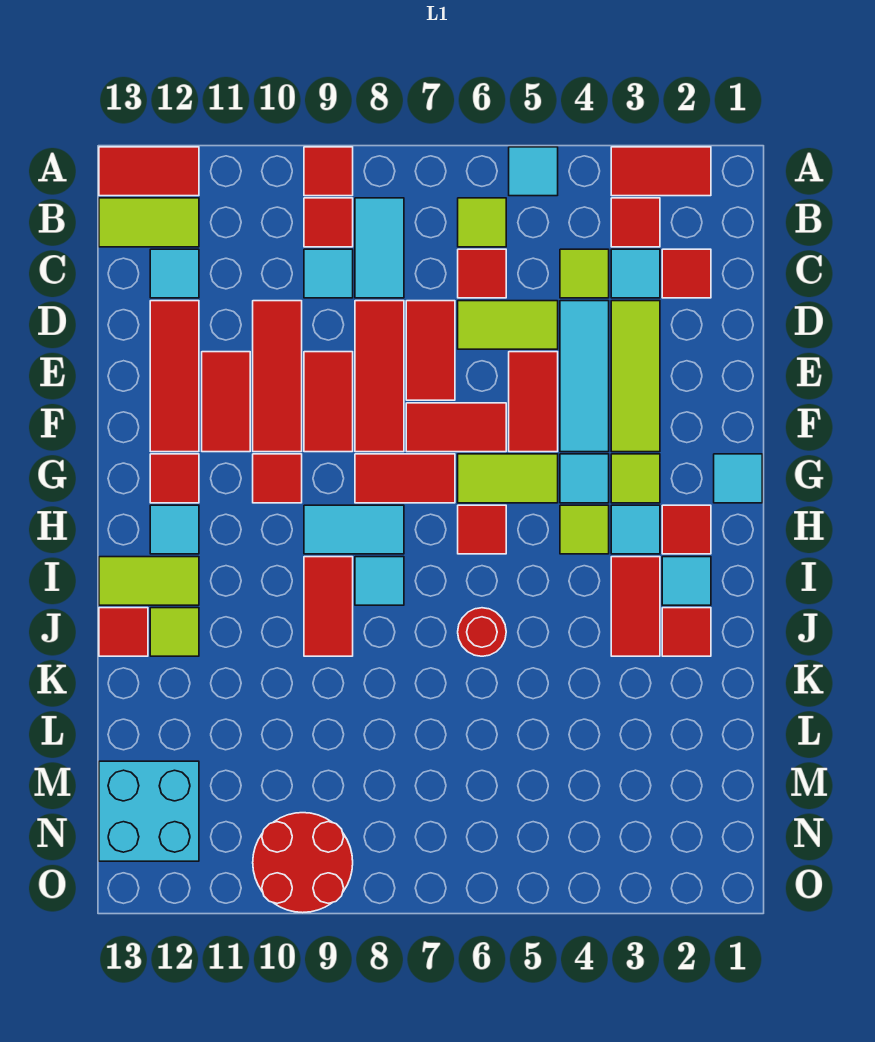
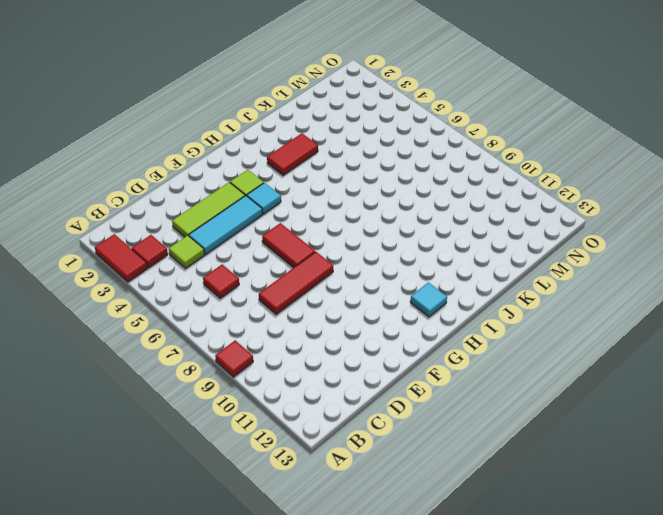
none -> cyan tile A5 level 1
none -> red tile A12:A13 level 1
none -> lime tile B6 level 1
none -> cyan tile B8:C8 level 1

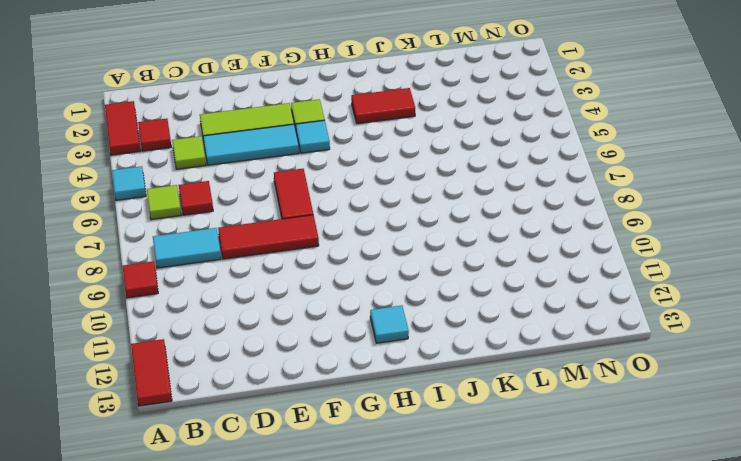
none -> red tile B9 level 1
none -> lime tile B12:B13 level 1
none -> red tile C2 level 1
none -> cyan tile C3 level 1

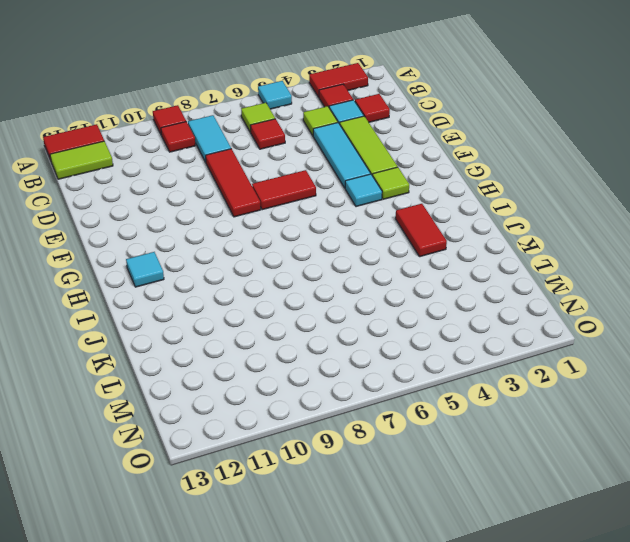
none -> cyan tile C9 level 1
none -> cyan tile C12 level 1
none -> lime tile D5:D6 level 1
none -> red tile D7:E7 level 1

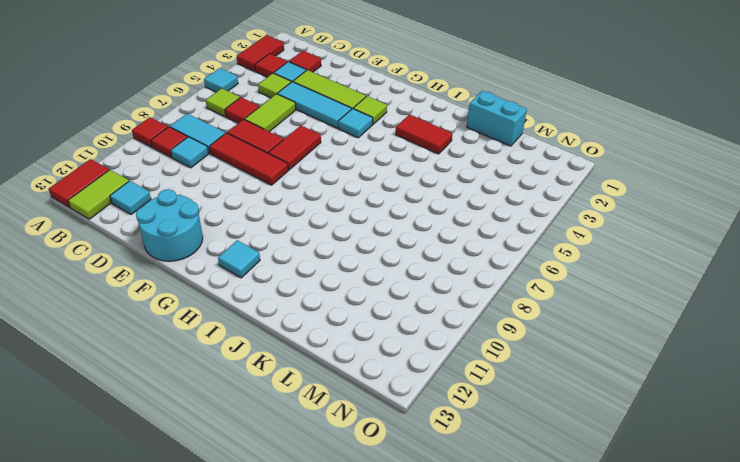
cyan round brick E12:F13 level 1 -> red tile D12:F12 level 1
cyan brick K1:L1 level 1 -> none
none -> red tile D10:F10 level 1
none -> red tile E5:F5 level 1
none -> red tile E9:F9 level 1
none -> red tile E11:F11 level 1

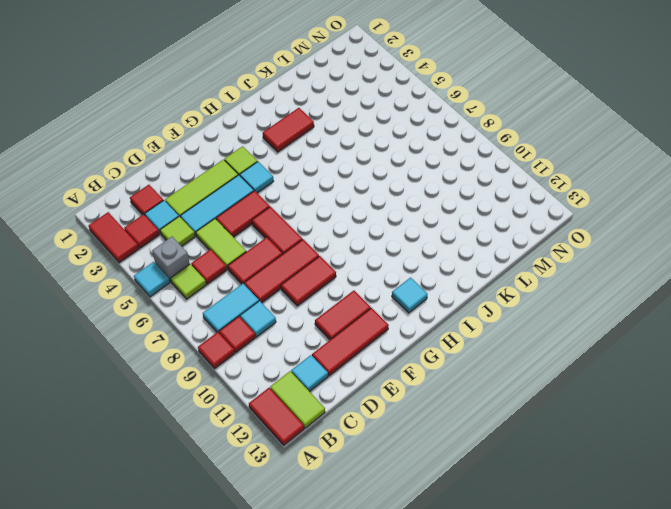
grey brick B5 level 1 -> none
none -> red tile D10:F10 level 1
none -> cyan tile G1 level 1
none -> lime tile G5:G6 level 1
none -> red tile G7:G8 level 1

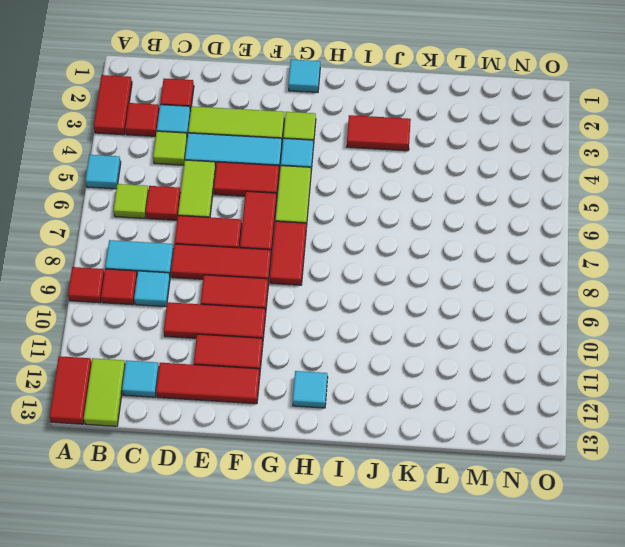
none -> red tile G10 level 1
none -> red tile G12 level 1
none -> red tile H2 level 1
none -> cyan tile H3 level 1

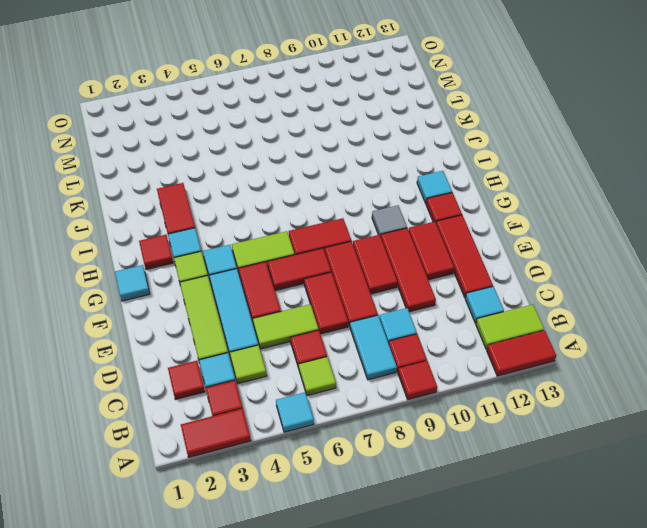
grey tile G10 level 1 -> red tile G10 level 1
none -> lime tile H4 level 1
none -> red tile H6 level 1
none -> cyan tile H8:H9 level 1
none -> cyan tile I2 level 1

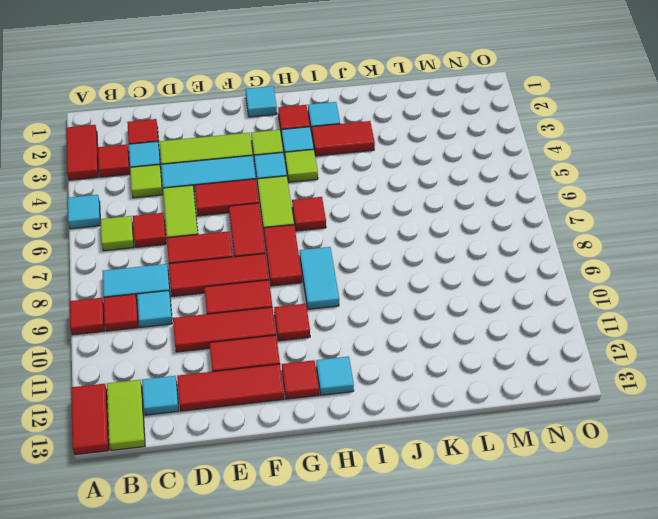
none -> cyan tile I8 level 1
none -> red tile I9:J9 level 1
none -> lime tile I12:I13 level 1
none -> red tile J2 level 1

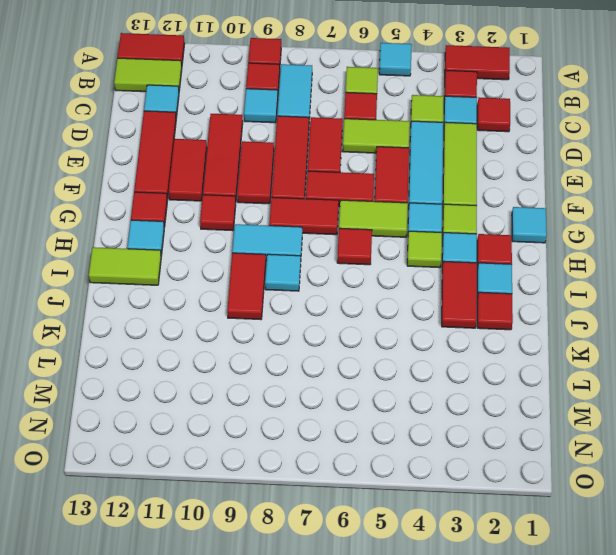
none -> red round brick J6 level 1
none -> lime tile J12 level 1
none -> red tile J13 level 1
none -> cyan brick M12:N13 level 1

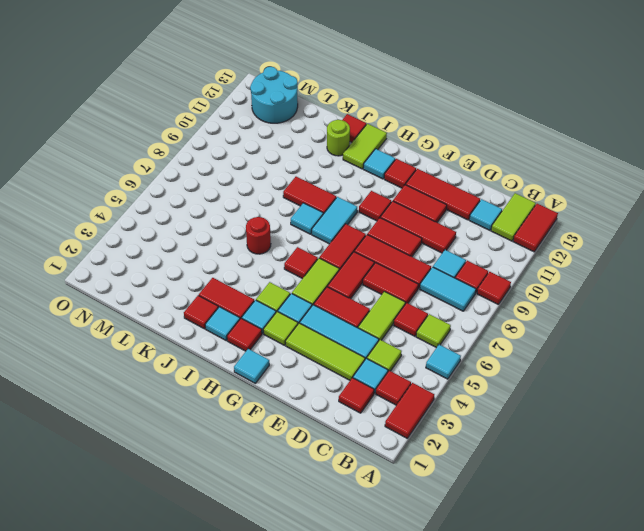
lime round brick J12 level 1 -> lime tile J12 level 1
cyan round brick M12:N13 level 1 -> cyan brick M12:N13 level 1
none -> red round brick N9:O10 level 1

